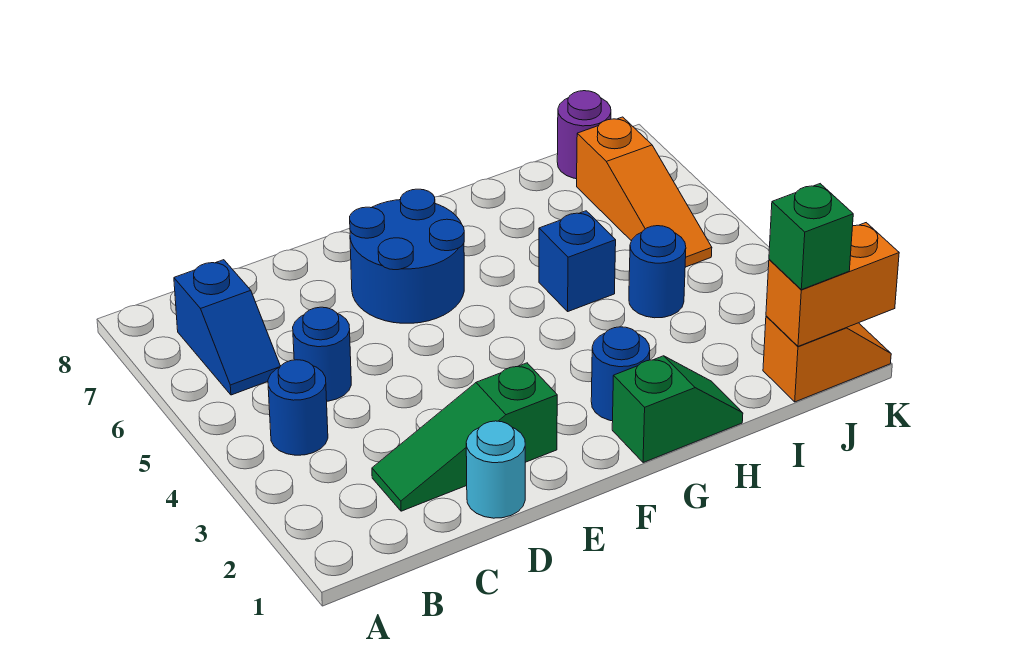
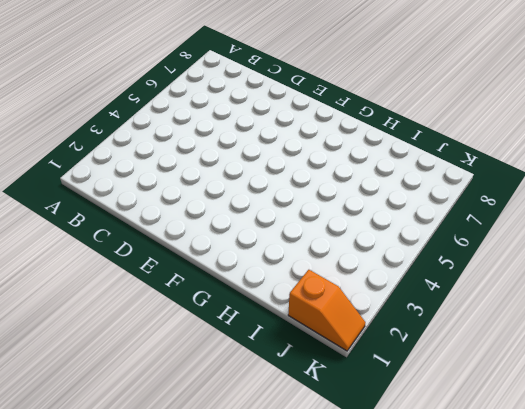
none -> blue round brick B4 level 1
none -> blue slope B6:B7 level 1 top 7
none -> green slope C2:E2 level 1 top E

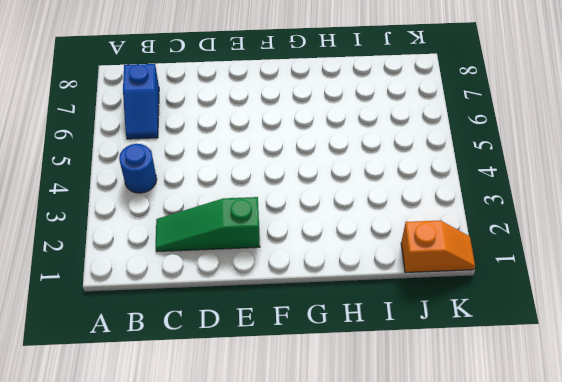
none -> blue round brick C5 level 1
none -> cyan round brick D1 level 1
none -> blue round brick E6:F7 level 1

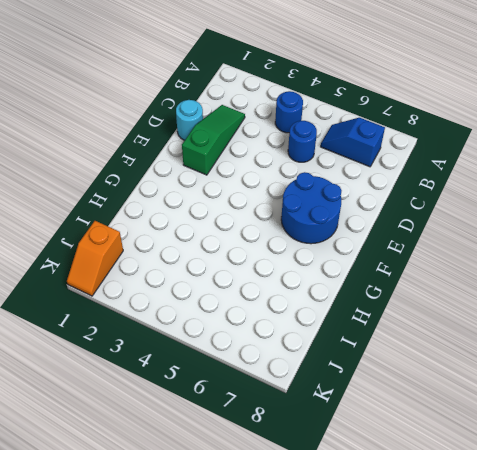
none -> green slope G1:H1 level 1 top G
none -> blue round brick G2 level 1
none -> blue brick H5 level 1

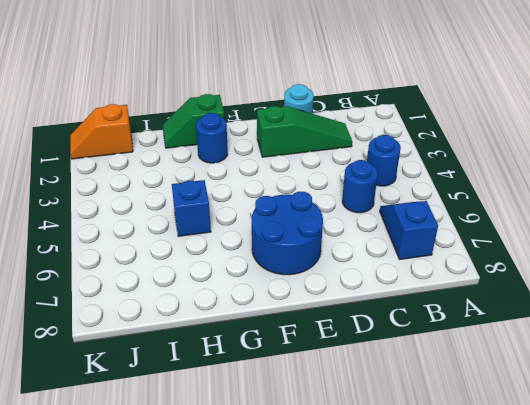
none -> blue round brick I4 level 1
none -> orange slope J5:J7 level 1 top 7
none -> purple round brick J8 level 1

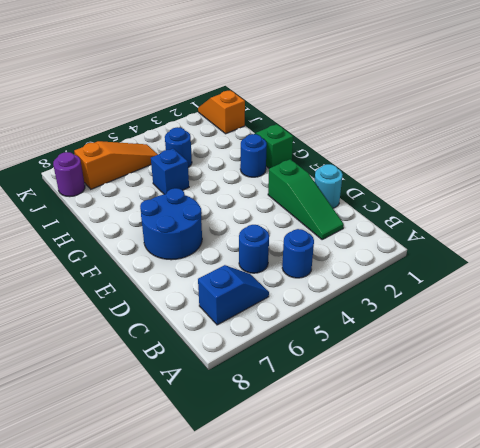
none -> orange brick J1:K1 level 2
none -> green brick J1 level 3

